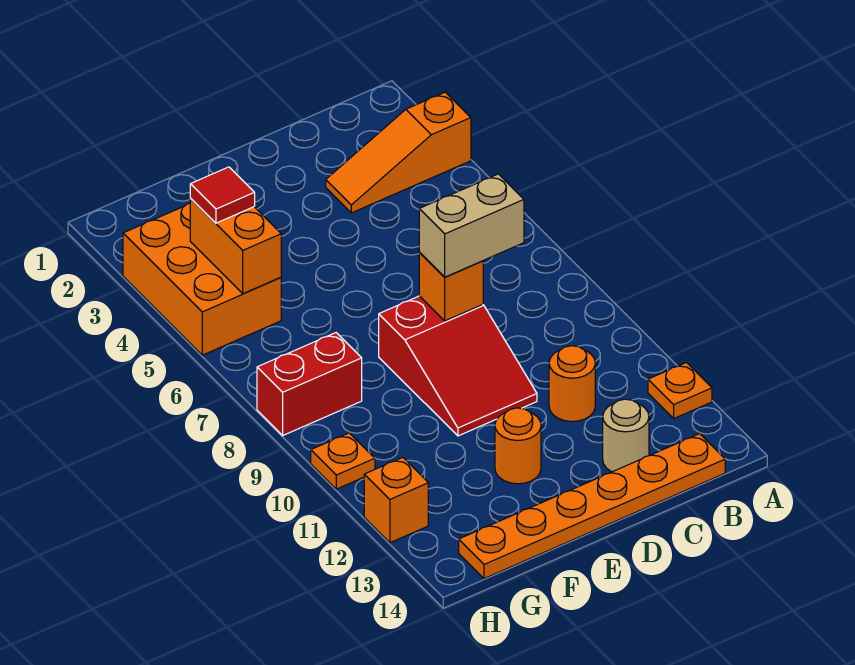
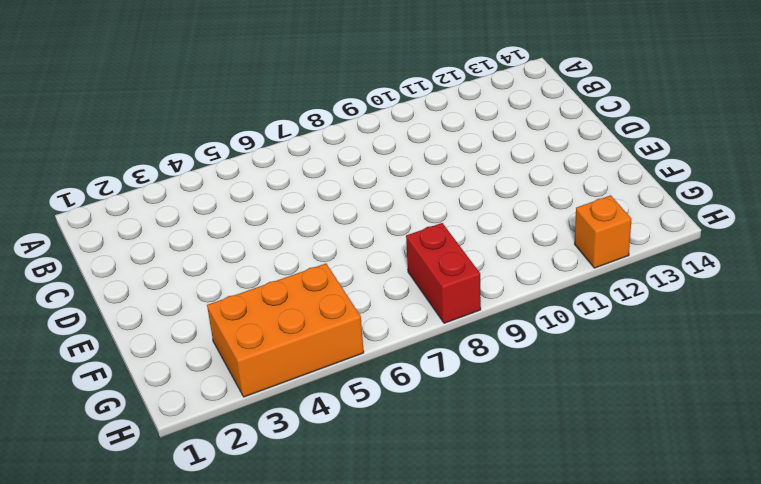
none -> orange slope A3:C3 level 1 top A
none -> orange plate A12 level 1
none -> orange plate B14:G14 level 1

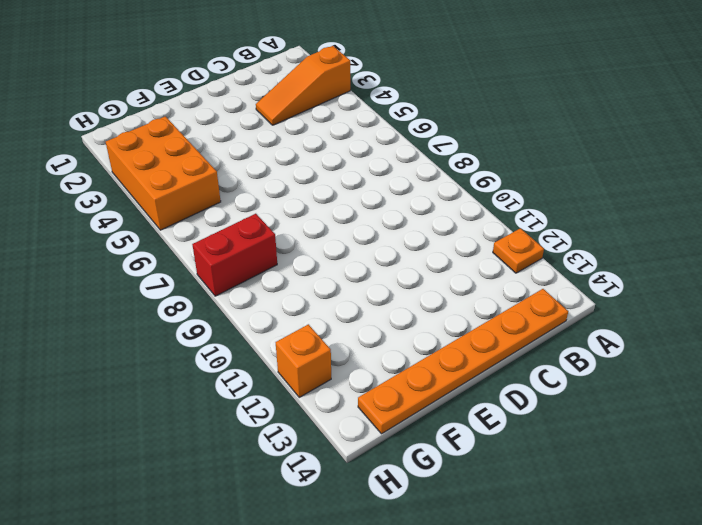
none -> orange round brick C11 level 1
none -> tan round brick C13 level 1
none -> red slope D8:E10 level 1 top 8

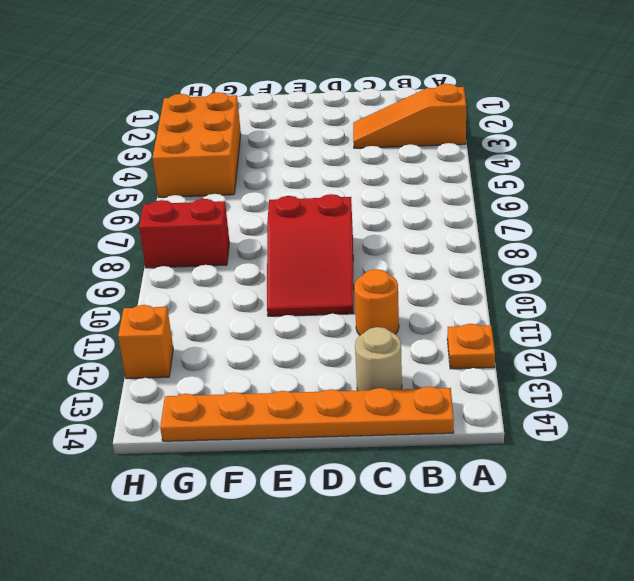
none -> orange round brick E12 level 1
none -> orange plate H10 level 1
none -> orange brick D8 level 2

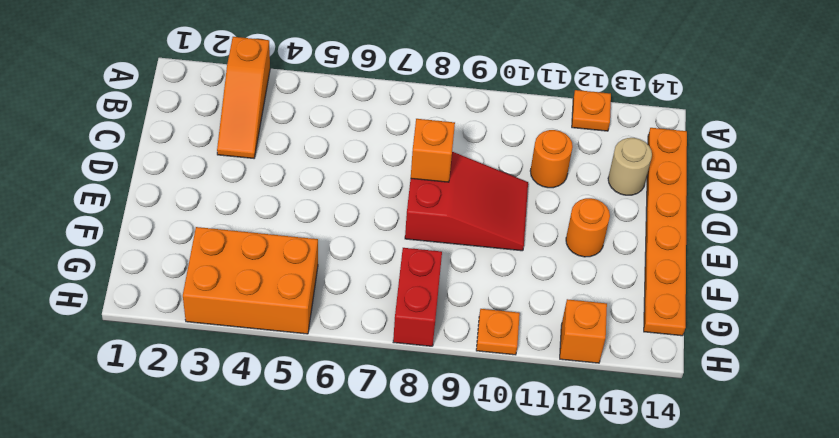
none -> orange brick G4:G5 level 2
none -> tan brick C8:D8 level 3
none -> red tile G4 level 3

